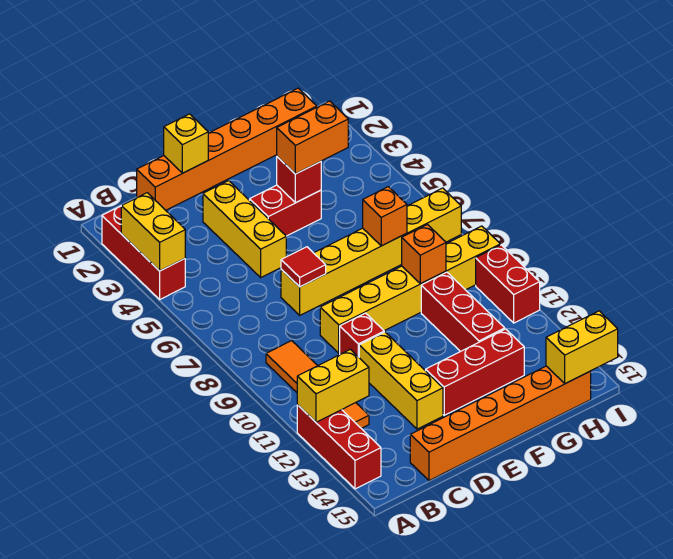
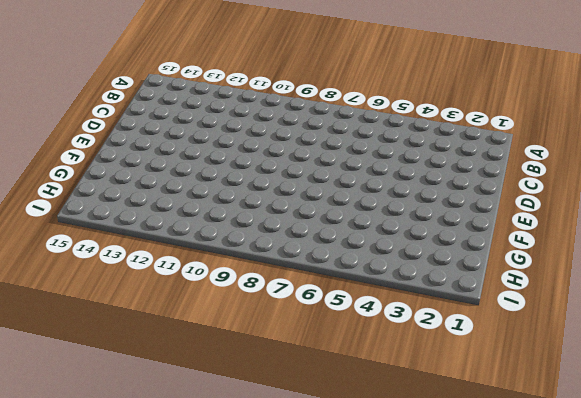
none -> red brick A2:A4 level 1
none -> red brick A12:A14 level 1
none -> orange tile B9:B12 level 1

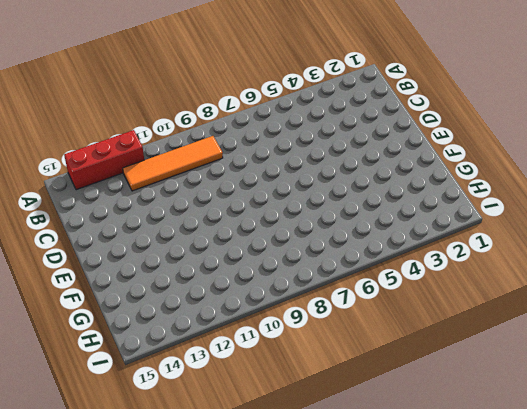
none -> red brick A2:A4 level 1
none -> orange brick C1:H1 level 1
none -> orange brick C15:H15 level 1

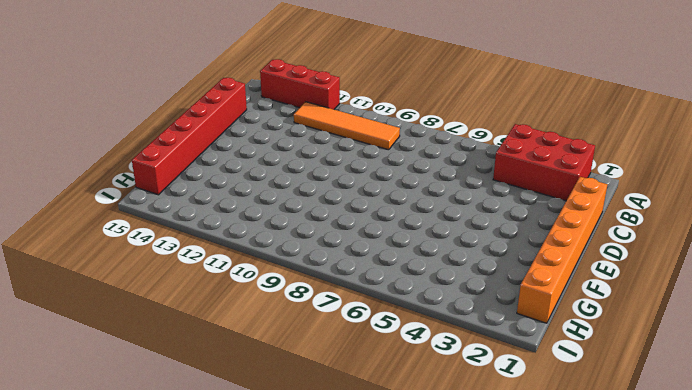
red brick A2:B4 level 1 -> red brick A2:A4 level 1
red brick C15:H15 level 1 -> orange brick C15:H15 level 1
none -> yellow brick D3:D5 level 1
none -> yellow brick D7:I7 level 1
none -> yellow brick D9:I9 level 1

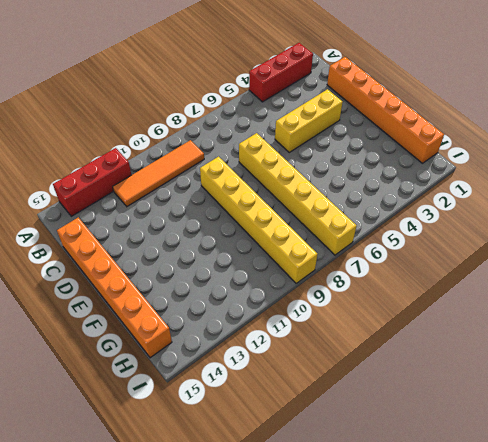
none -> red brick D10 level 1
none -> yellow brick D11:D13 level 1
none -> red brick E4:F4 level 1

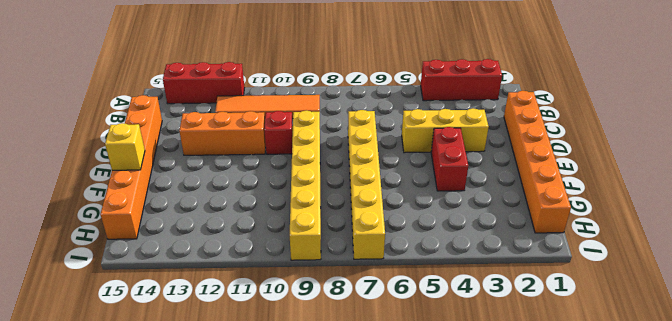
orange brick D11:D13 level 1 -> yellow brick D11:D13 level 1
yellow brick F15 level 2 -> yellow brick D1 level 2
none -> red brick E13:G13 level 1
none -> red brick G10:G12 level 1
none -> red brick I10:I11 level 1

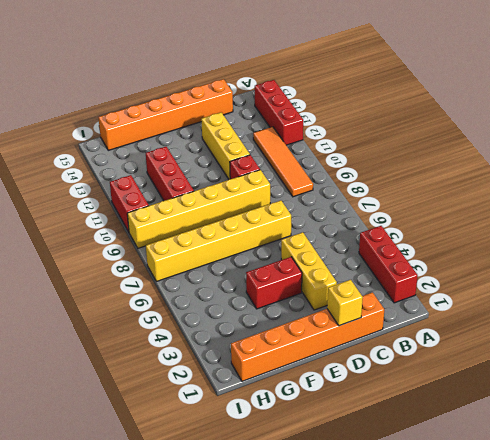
none -> red brick E13:G13 level 1
none -> yellow brick A3:A4 level 2
none -> yellow brick A12:B12 level 2

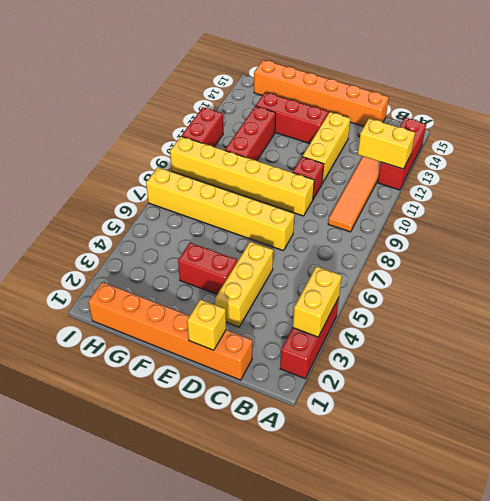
none -> red tile D7 level 2
none -> red brick F4 level 2
none -> orange brick G7 level 2

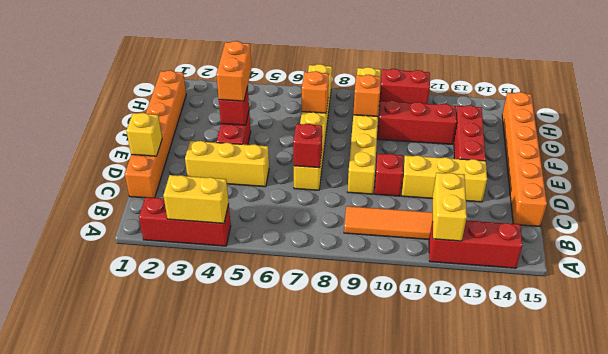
red brick D7 level 2 -> red tile D7 level 2
none -> yellow brick H15:I15 level 2

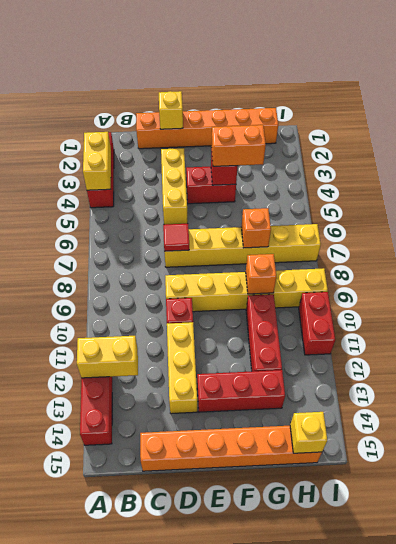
yellow brick H15 level 2 -> yellow brick H15:I15 level 2
none -> orange tile B9:B12 level 1

